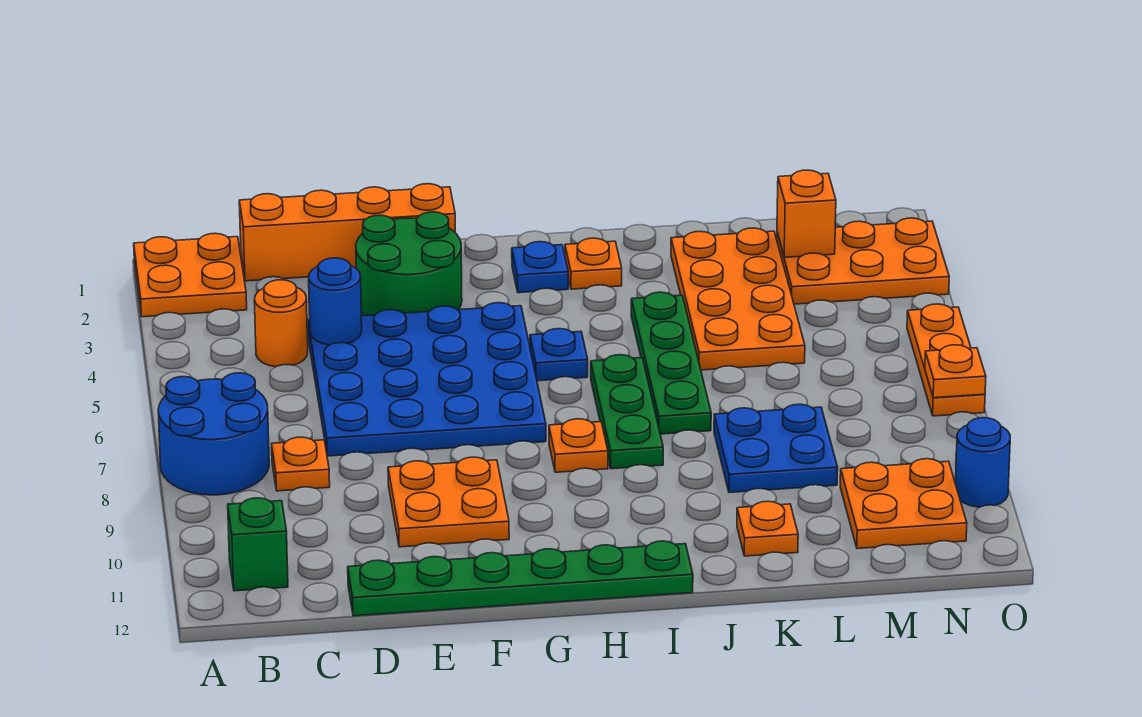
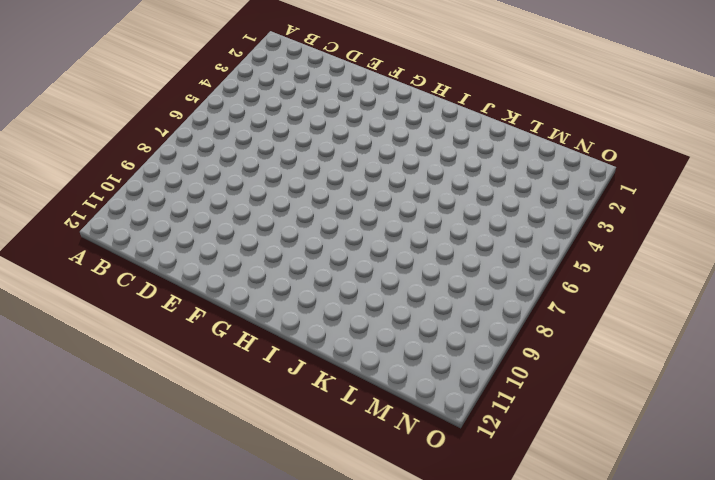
none -> orange plate A1:B2 level 1
none -> blue round brick A7:B8 level 1
none -> green brick B11 level 1

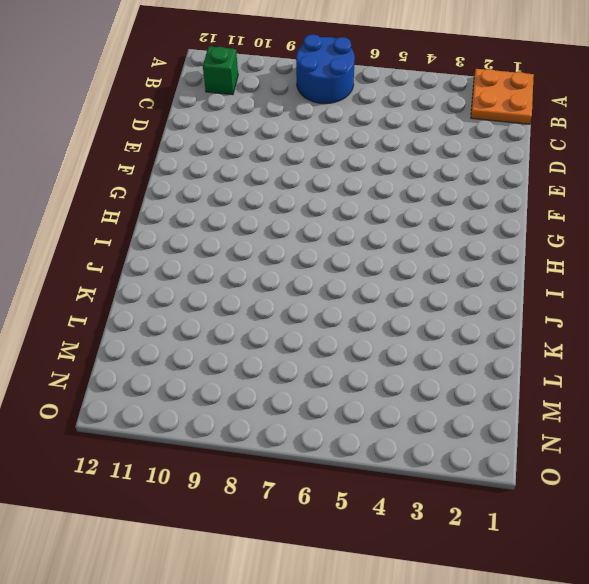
none -> orange brick C1:F1 level 1
none -> orange round brick C4 level 1
none -> orange plate C8 level 1

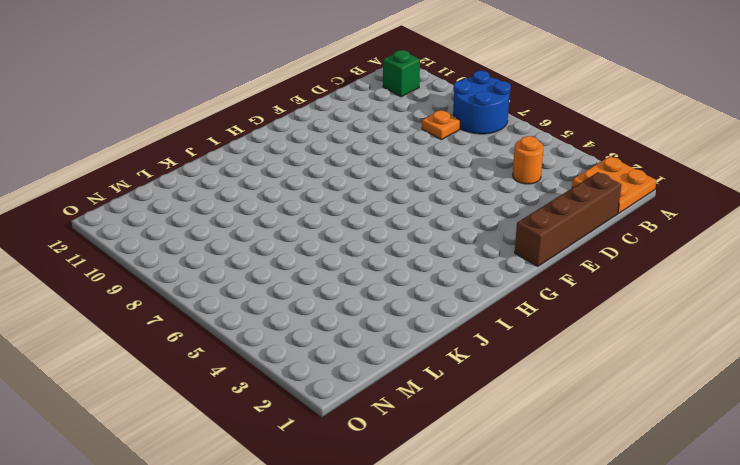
brown brick C1:F1 level 1 -> orange brick C1:F1 level 1
none -> blue plate D4:G7 level 1
none -> green plate D12:I12 level 1
none -> green round brick E2:F3 level 1

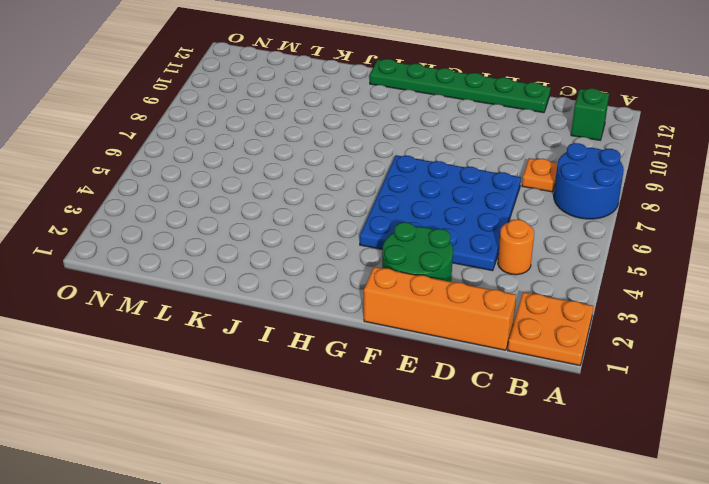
none -> orange plate E9:F10 level 1
none -> blue plate H2 level 1
none -> blue plate H5 level 1

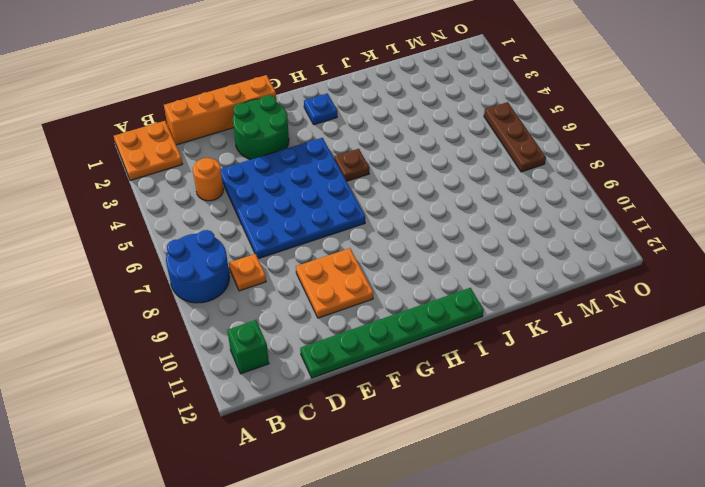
brown plate H5 level 1 -> blue plate H5 level 1
brown plate N5:N7 level 1 -> none
none -> orange plate H8 level 1
none -> orange plate I2 level 1
none -> green plate I6:I8 level 1

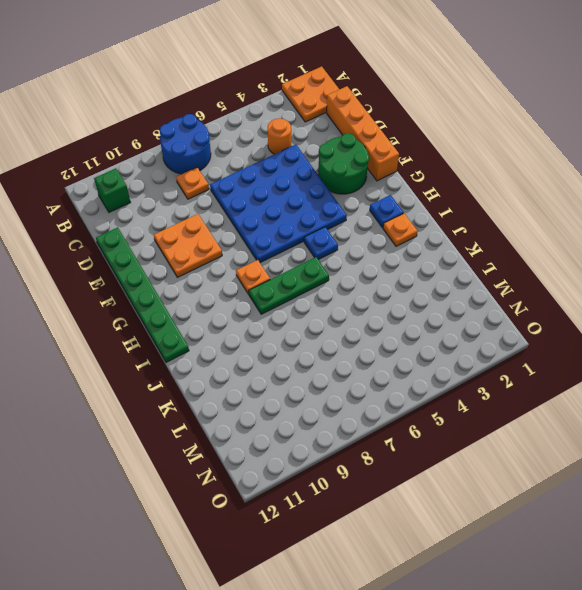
none -> green plate J4:J7 level 1
none -> orange plate K2:L5 level 1
none -> blue plate K8:L9 level 1

